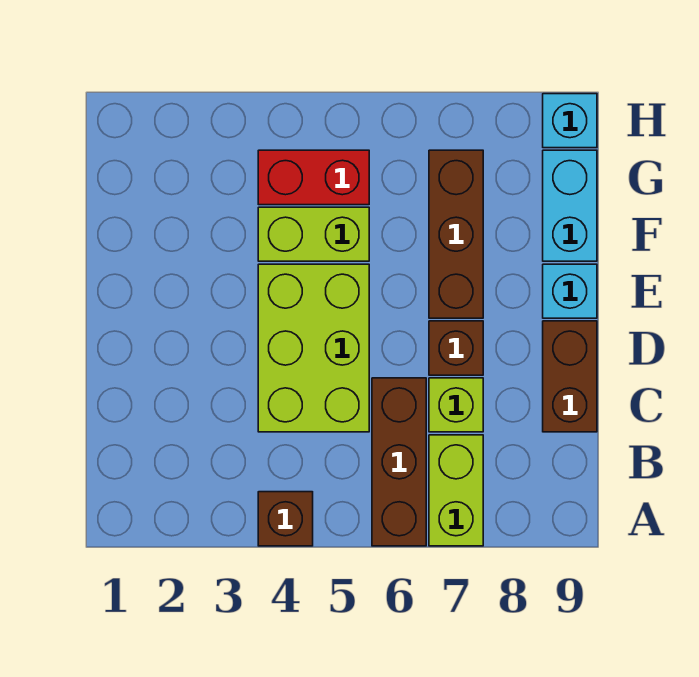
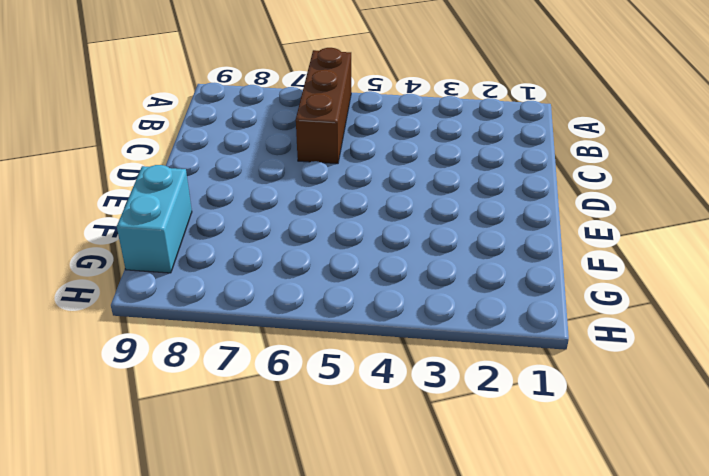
none -> brown brick A4 level 1
none -> lime brick A7:B7 level 1
none -> lime brick C4:E5 level 1

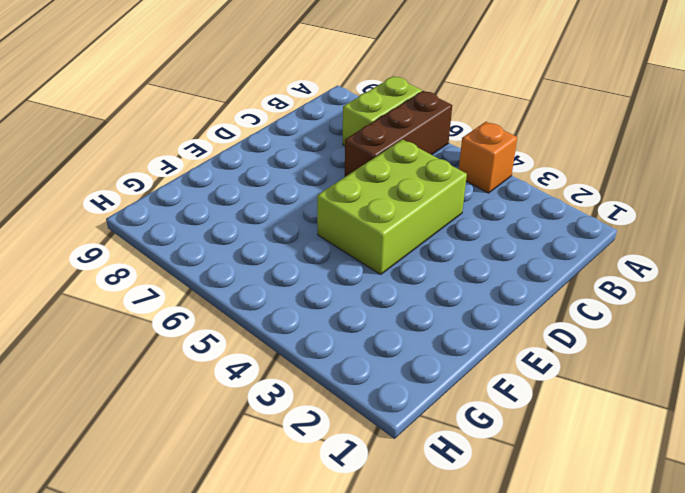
orange brick A4 level 1 -> brown brick A4 level 1
none -> lime brick C7 level 1
none -> brown brick C9:D9 level 1
none -> brown brick D7 level 1

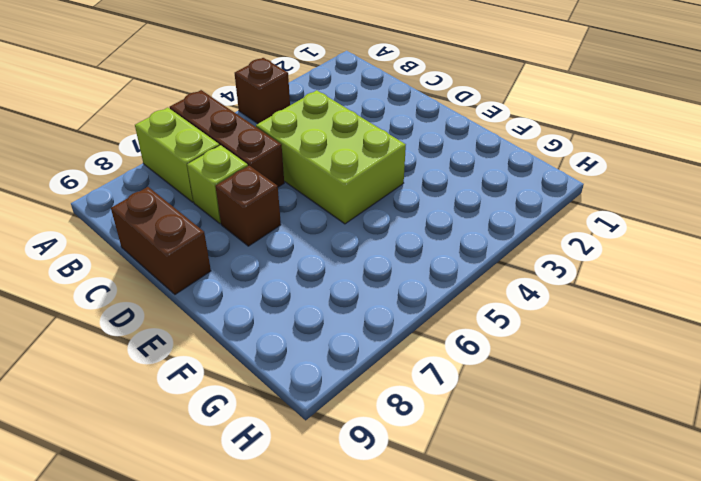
none -> brown brick E7:G7 level 1
none -> cyan brick E9 level 1
none -> lime brick F4:F5 level 1

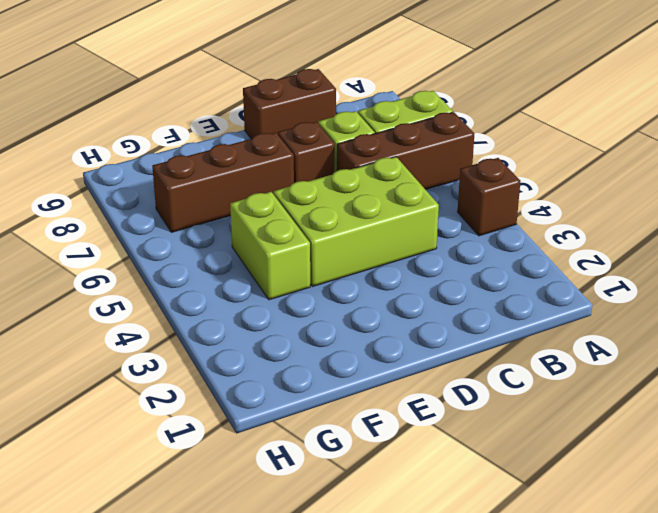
none -> cyan brick E9 level 1
none -> cyan brick F9:G9 level 1
none -> red brick G4:G5 level 1

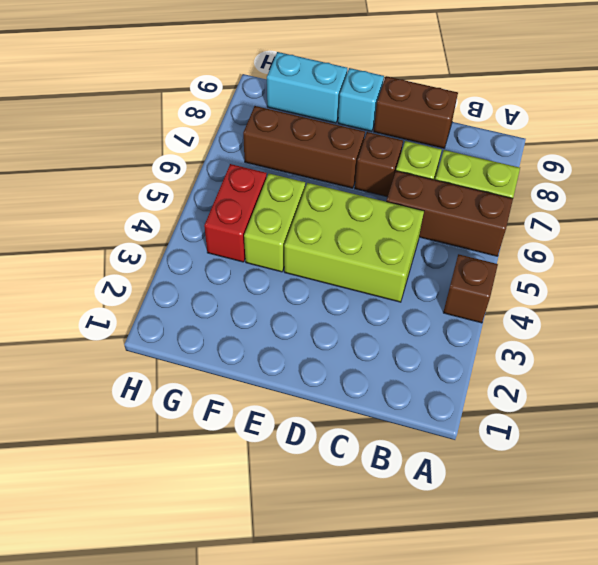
none -> cyan brick H9 level 1

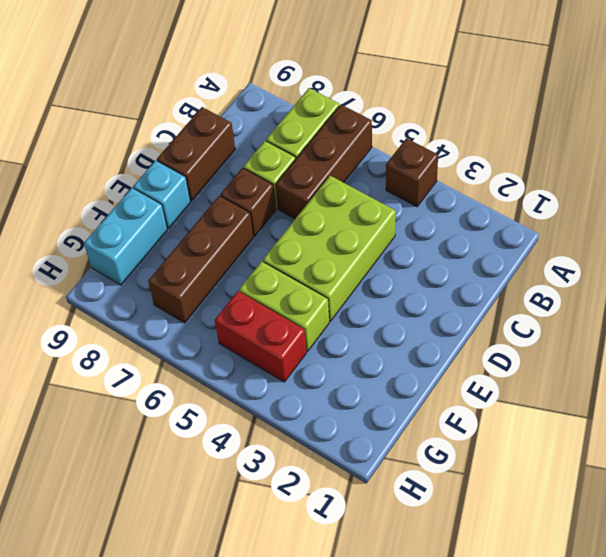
none -> cyan brick H9 level 1

